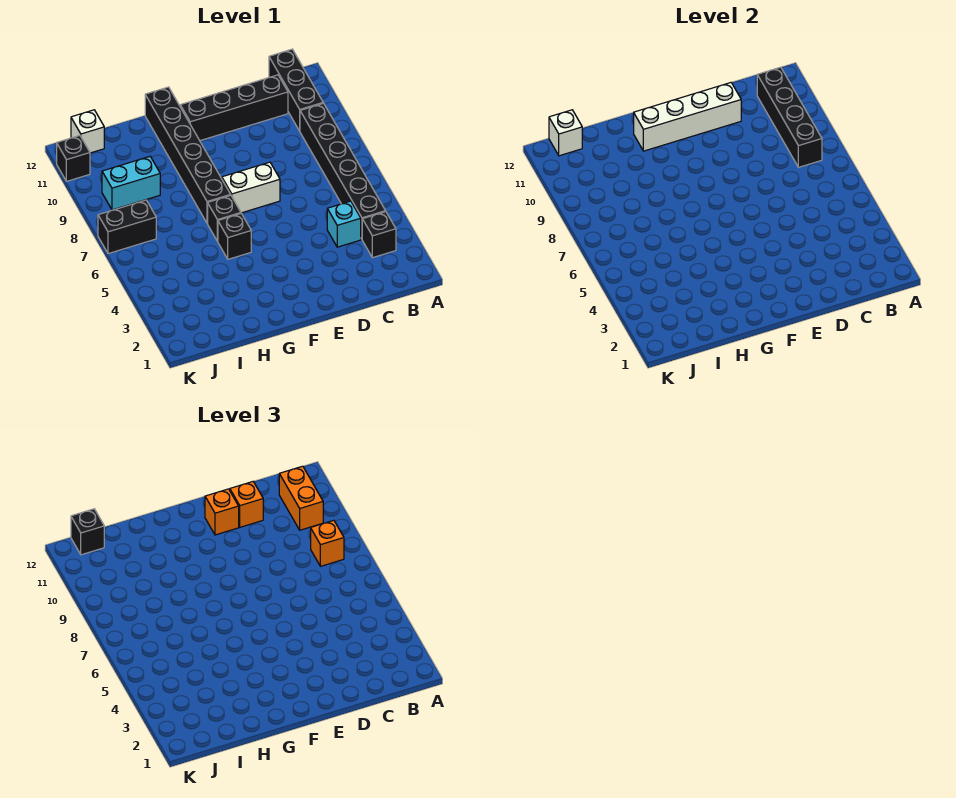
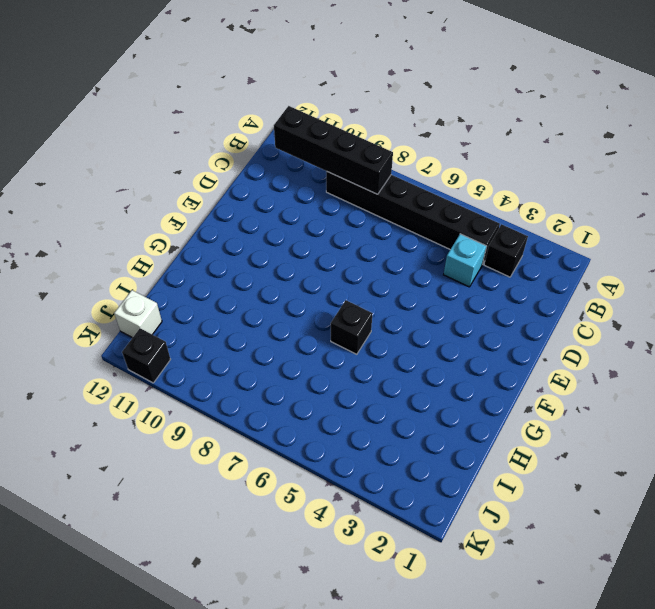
none -> black brick B10:B12 level 1
none -> black brick C11:F11 level 1
none -> white brick E7:F7 level 1

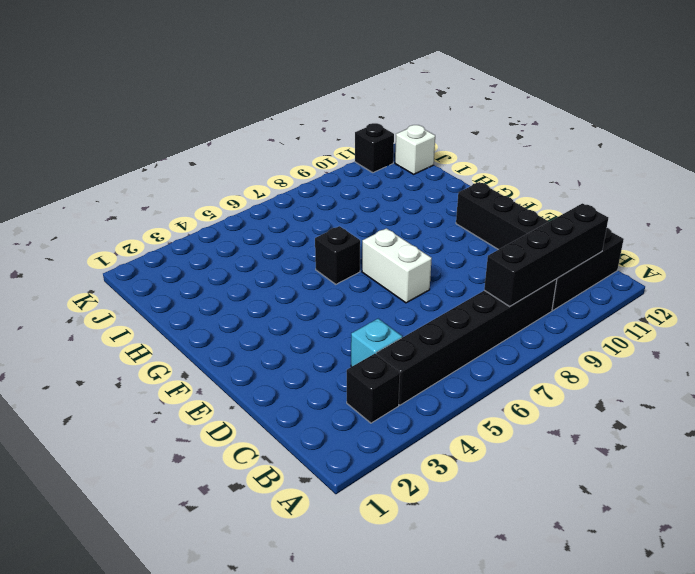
none -> black brick G5 level 1
none -> black brick G7:G12 level 1
none -> cyan brick I9:J9 level 1

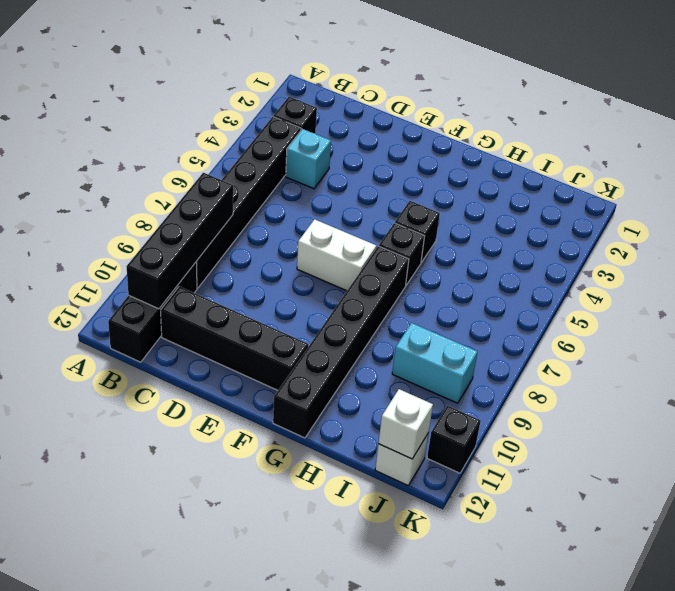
none -> black brick J7:K7 level 1
none -> white brick D11:G11 level 2
none -> orange brick B8 level 3

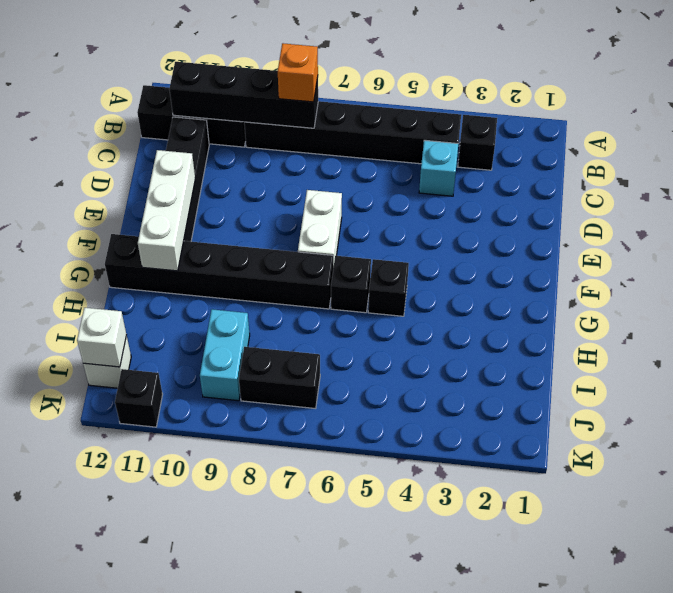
white brick E11:G11 level 2 -> white brick D11:G11 level 2
black brick J7:J8 level 1 -> black brick J7:K7 level 1
none -> orange brick B10:B11 level 3
none -> orange brick D11 level 3
none -> orange brick E11 level 3

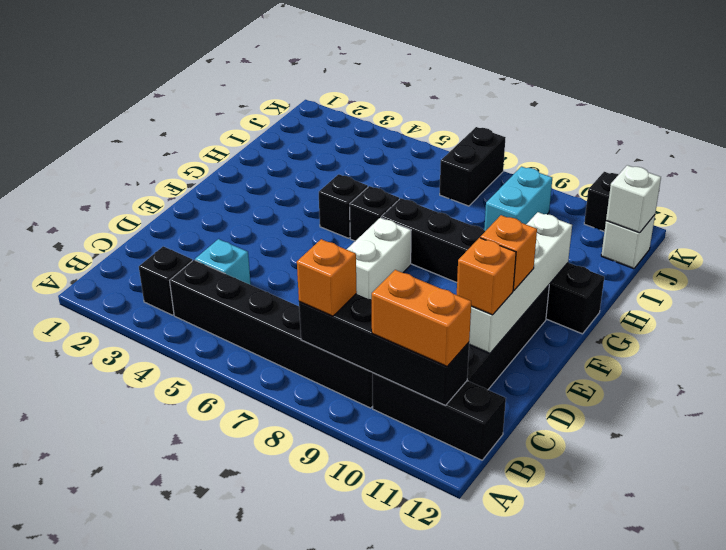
none -> black brick J12 level 3

